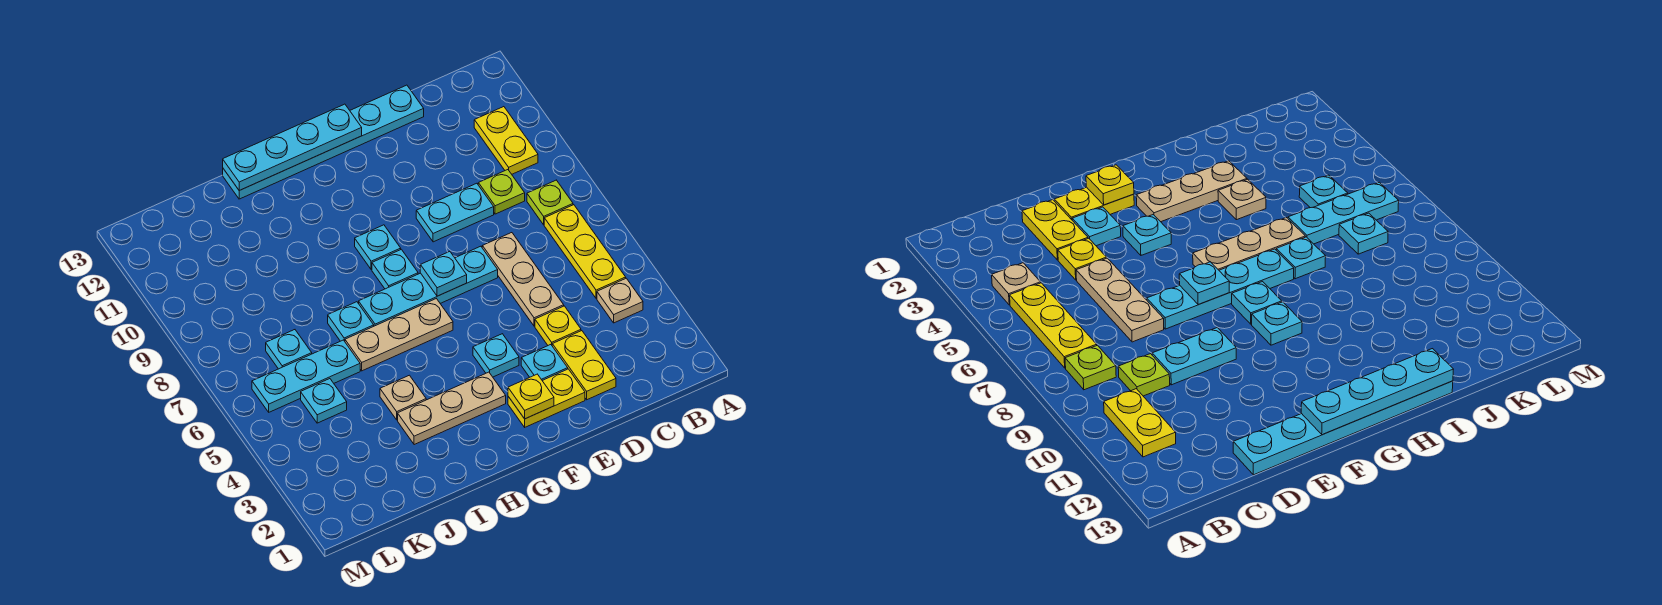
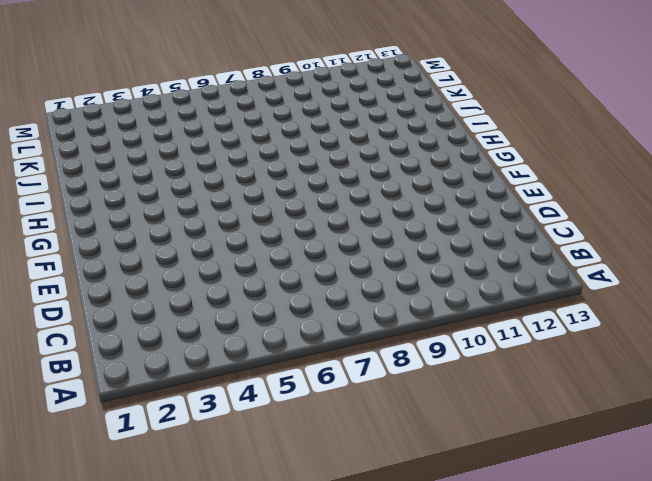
none -> tan plate B4 level 1
none -> yellow plate B5:B7 level 1
none -> lime plate B8 level 1

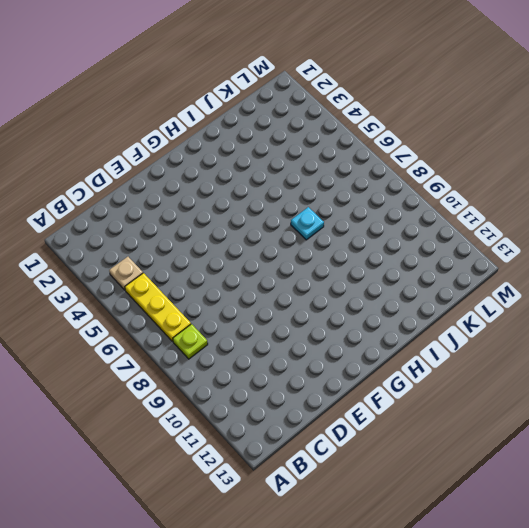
none -> yellow plate B10:B11 level 1
none -> lime plate C9 level 1
none -> yellow plate D2:D3 level 1

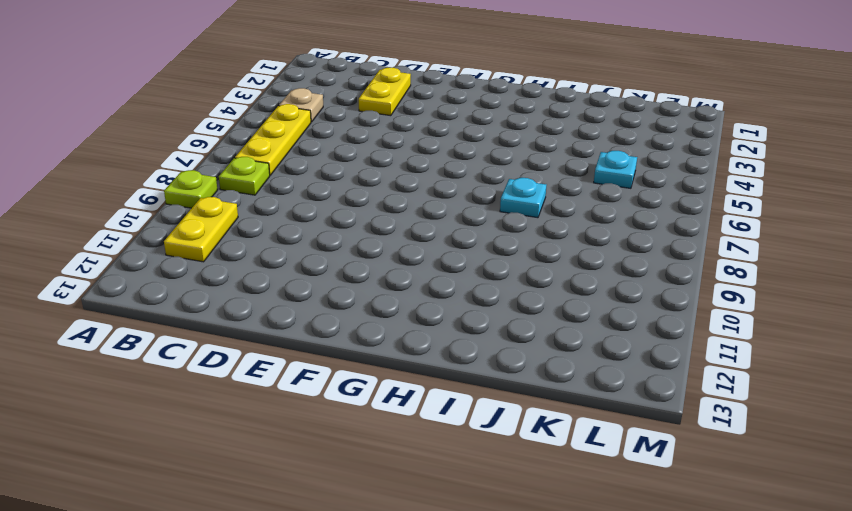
lime plate A9 level 1 -> lime plate C9 level 1
none -> yellow plate D4 level 1
none -> tan plate D5:D7 level 1
none -> cyan plate D9:E9 level 1

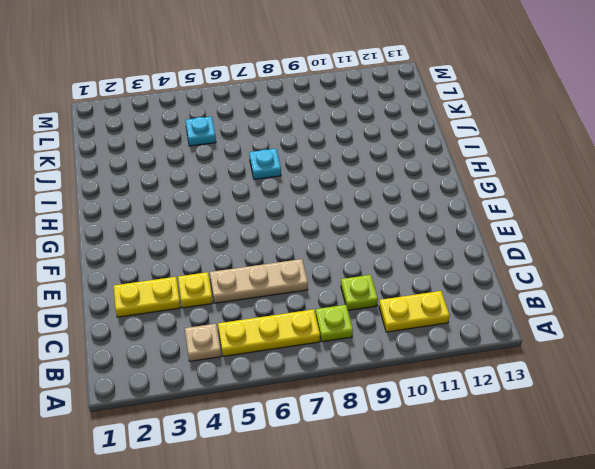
none -> cyan plate D9:E9 level 1
none -> cyan plate D13:I13 level 1
none -> yellow plate E2:F2 level 1

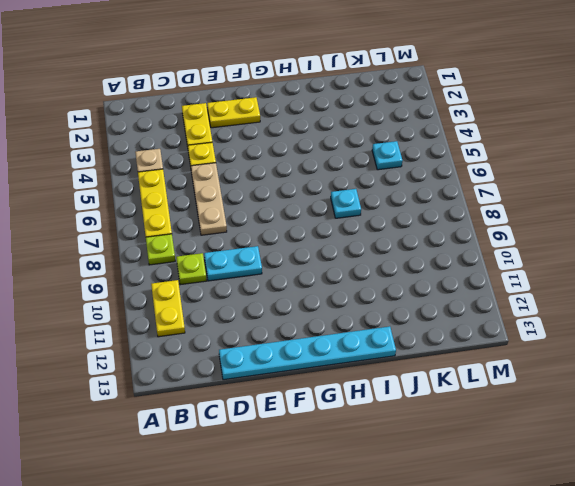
none -> cyan plate E3 level 1
none -> cyan plate E7:H7 level 1
none -> cyan plate F4 level 1

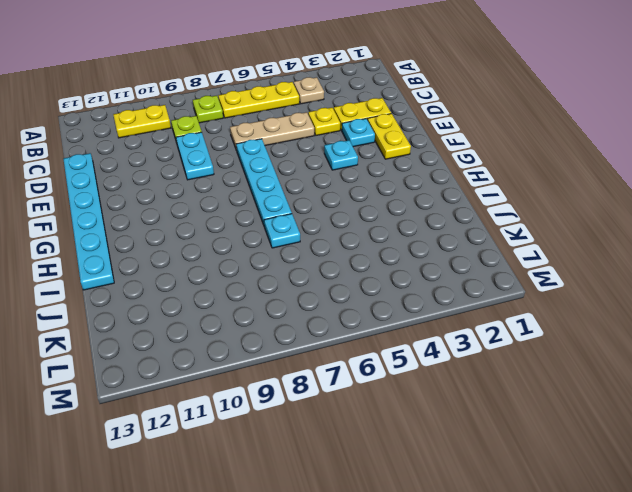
none -> tan plate G3:I3 level 1
none -> tan plate G6:I6 level 1
none -> cyan plate G8 level 1

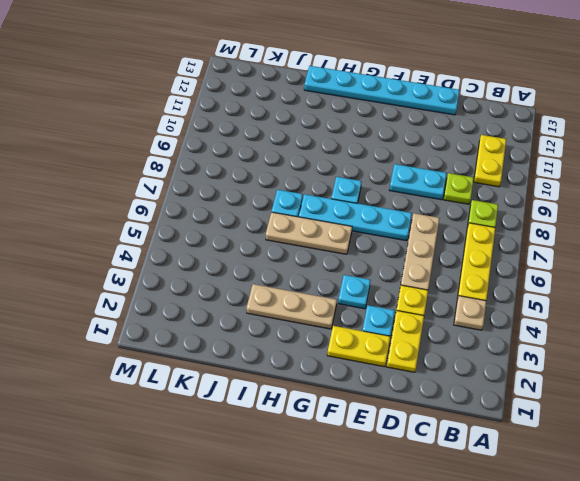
none -> cyan plate G9 level 1
none -> tan plate I4 level 1
none -> cyan plate J6:L6 level 1

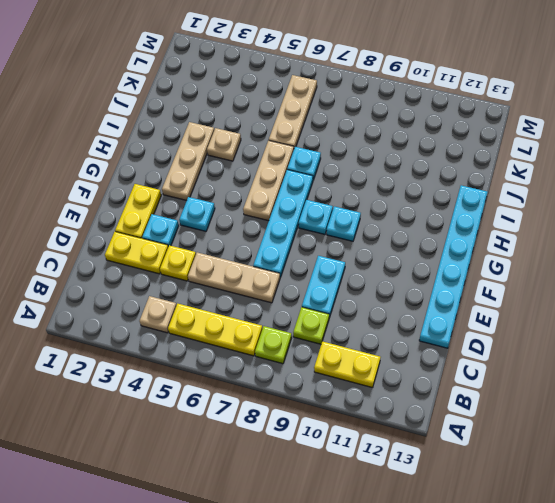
tan plate J6:L6 level 1 -> cyan plate J6:L6 level 1
none -> cyan plate K5 level 1
none -> cyan plate K7 level 1
none -> yellow plate F2 level 2

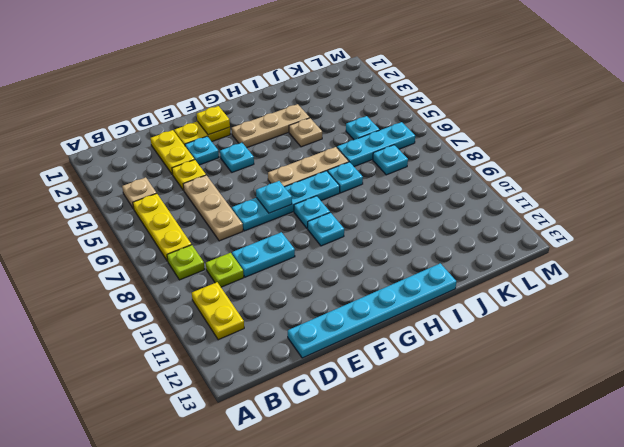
none -> cyan plate F13:I13 level 2

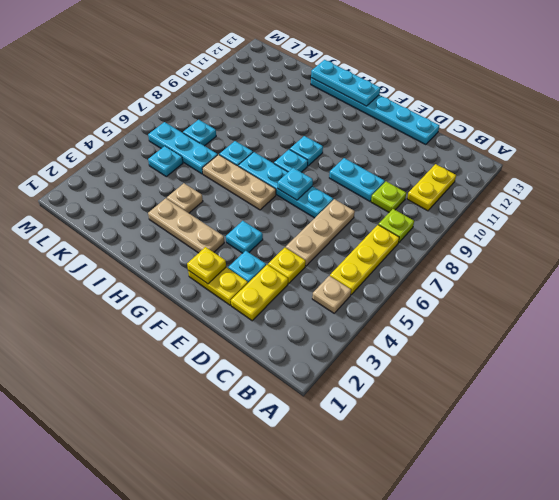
cyan plate G13:I13 level 2 -> cyan plate F13:I13 level 2

